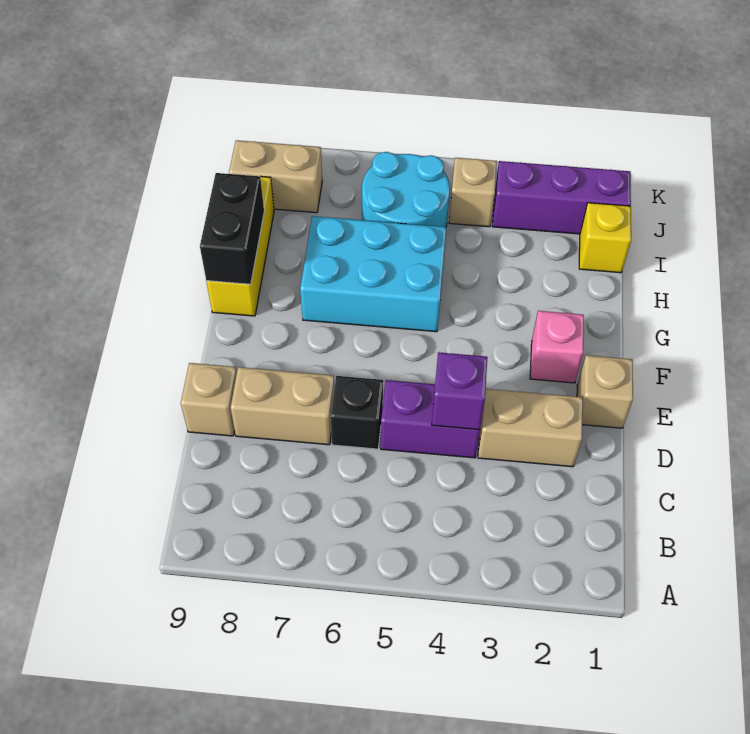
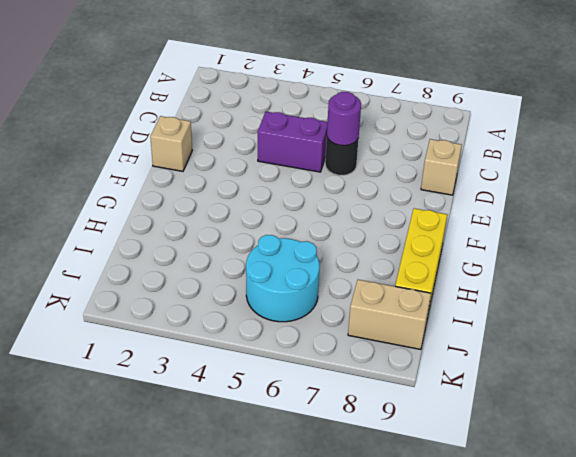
black round brick D6 level 1 -> black brick D6 level 1
purple round brick D6 level 2 -> none
none -> tan brick D2:D3 level 1
none -> tan brick D7:D8 level 1
none -> pink brick F2 level 1

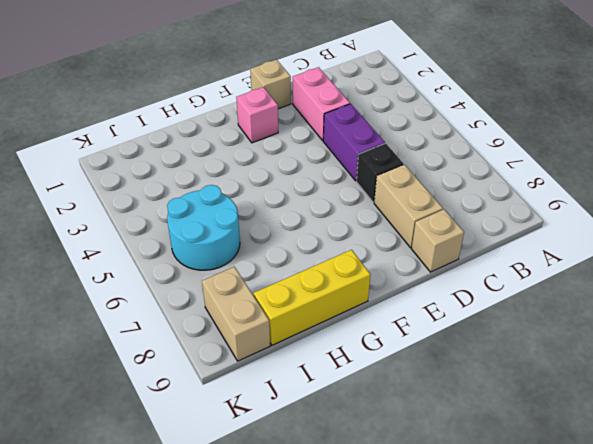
pink brick D2:D3 level 1 -> tan brick D2:D3 level 1
none -> cyan brick G5:H7 level 1
none -> yellow brick I1 level 1
none -> purple brick J1:J3 level 1

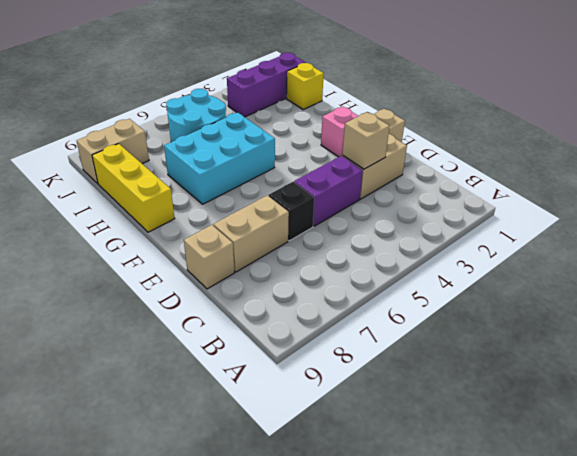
tan brick D3 level 2 -> tan brick J4 level 1
none -> purple brick D4 level 2
none -> black brick G9:H9 level 2

